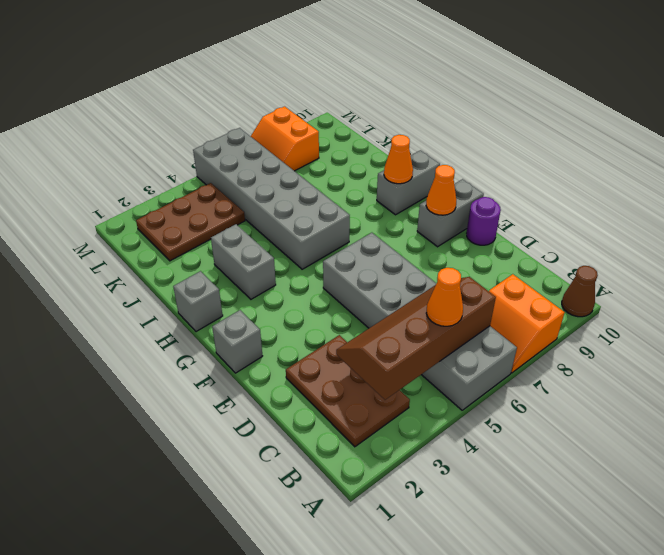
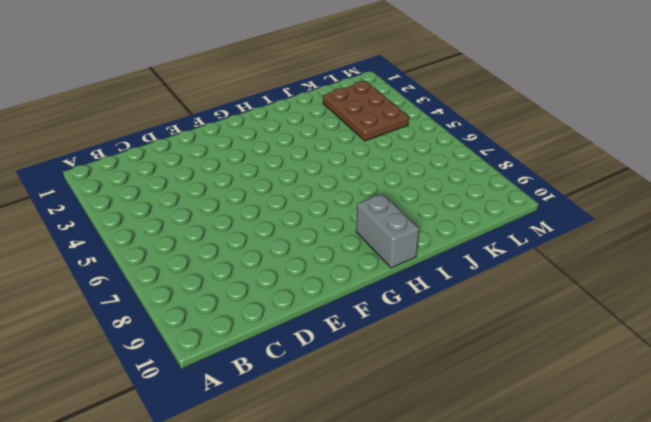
none -> grey brick A5:F6 level 1
none -> orange slope A7:B8 level 1 top 8
none -> brown cone A10 level 1

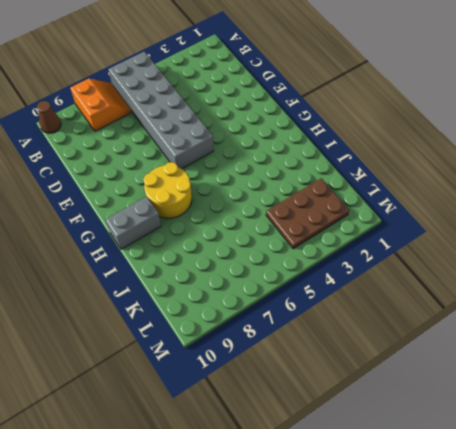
yellow round brick G7:H8 level 1 -> none
none -> brown plate B2:D3 level 1
none -> purple round brick E10 level 1
none -> grey brick F1 level 1

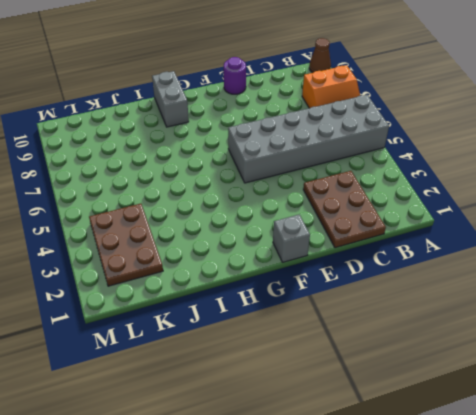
brown plate C1:D3 level 1 -> brown plate B2:D3 level 1
none -> grey brick F9:F10 level 1
none -> grey brick H1 level 1
none -> grey brick H3:I3 level 1

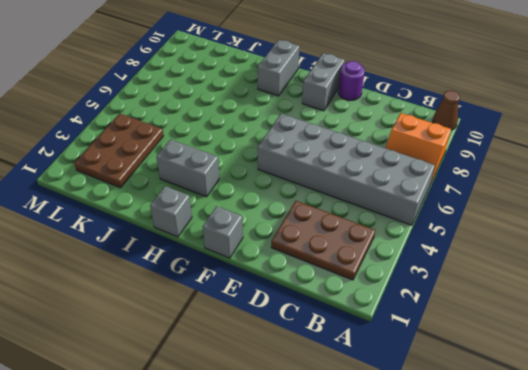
none -> grey brick H5:M6 level 1
none -> orange slope L7:M8 level 1 top 8
none -> brown slope B3:C6 level 2 top B

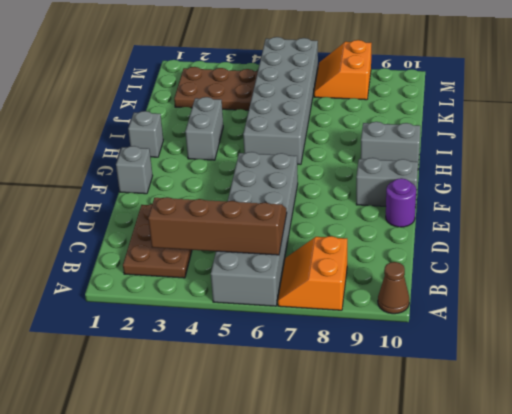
none -> orange cone F9 level 2
none -> orange cone H9 level 2
none -> orange cone B5 level 3

